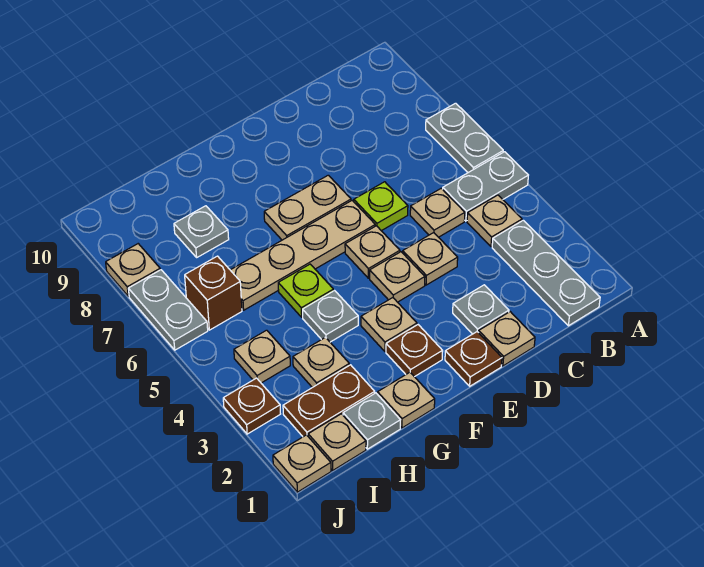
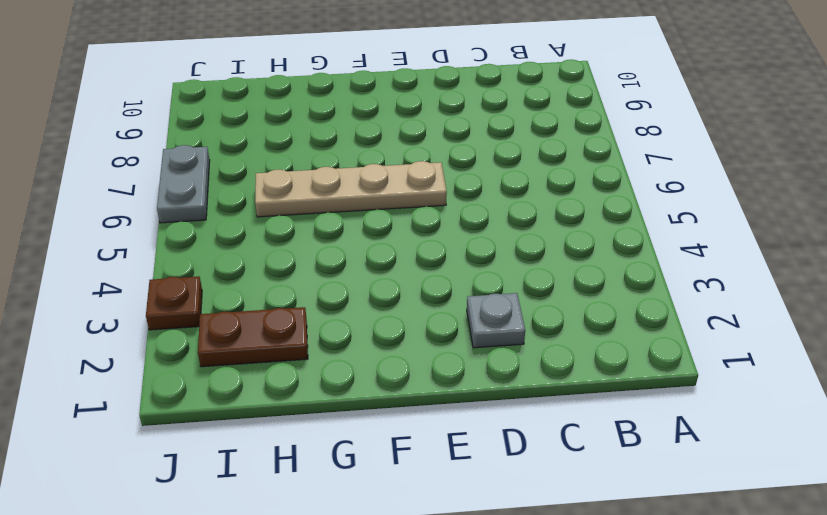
none -> grey plate A5:B5 level 1
none -> grey plate A6:A7 level 1
none -> grey plate B1:B3 level 1
none -> tan plate B4 level 1

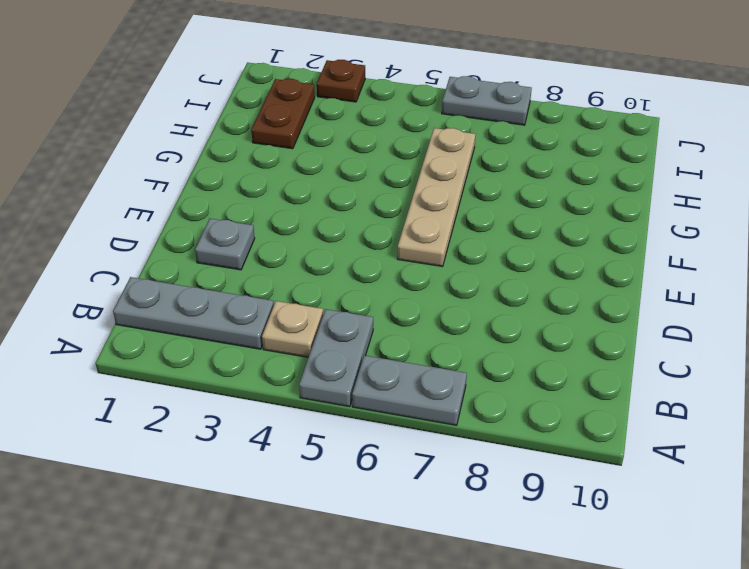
none -> tan plate C5 level 1
none -> tan plate D1 level 1
none -> tan plate D4 level 1
none -> lime plate D6 level 1

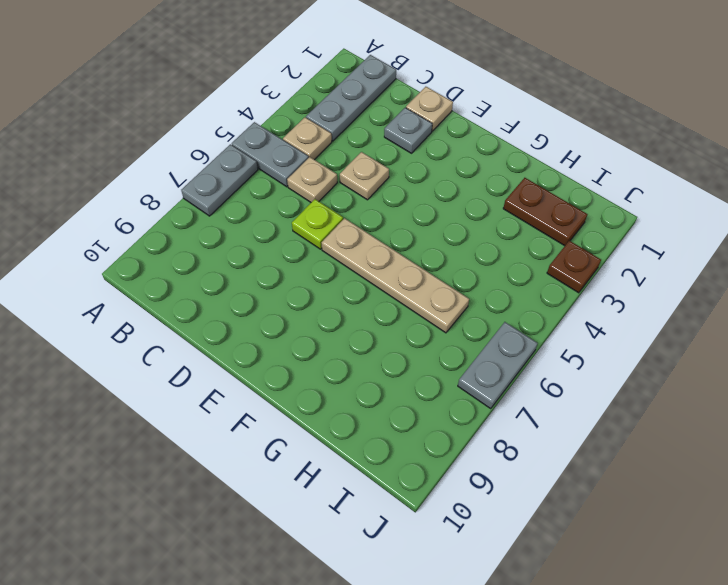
none -> brown plate E1 level 1
none -> tan plate E4 level 1
none -> tan plate E5 level 1
none -> tan plate E7:F7 level 1

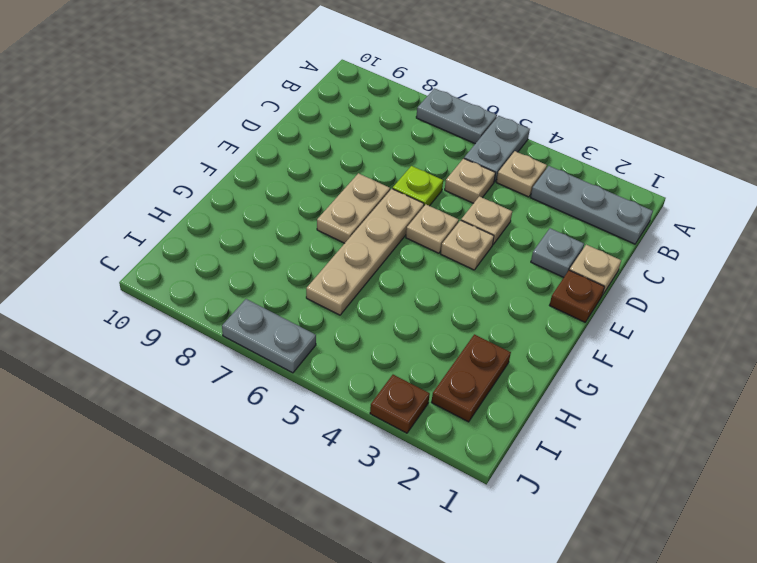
none -> brown plate F2 level 1
none -> tan plate F3 level 1
none -> tan plate G1 level 1
none -> grey plate G4 level 1

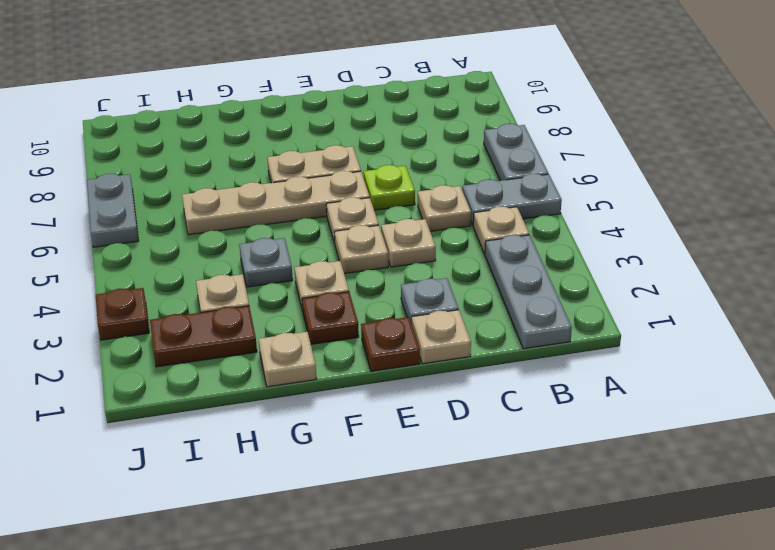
none -> lime plate G5 level 1
none -> grey plate H1 level 1
none -> grey plate H8 level 1
none -> tan plate I1 level 1

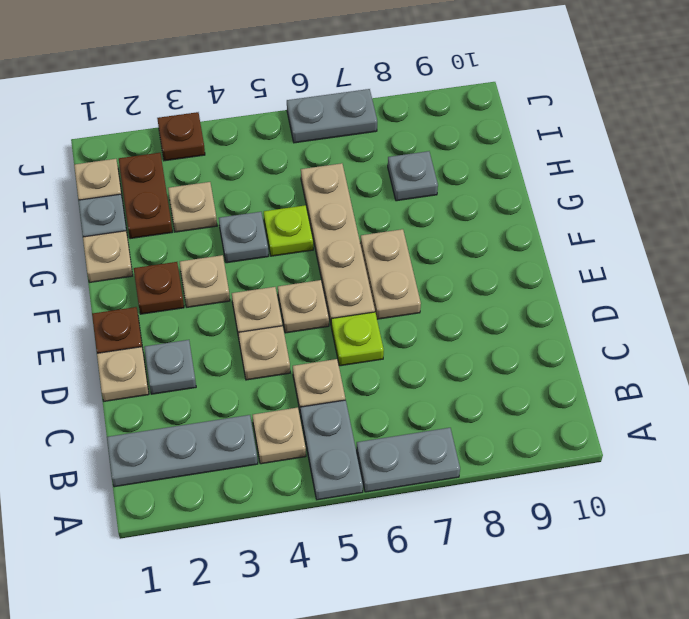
none -> tan plate I4 level 1
none -> brown brick I6 level 1
none -> tan plate J1 level 1
none -> tan plate J8 level 1

